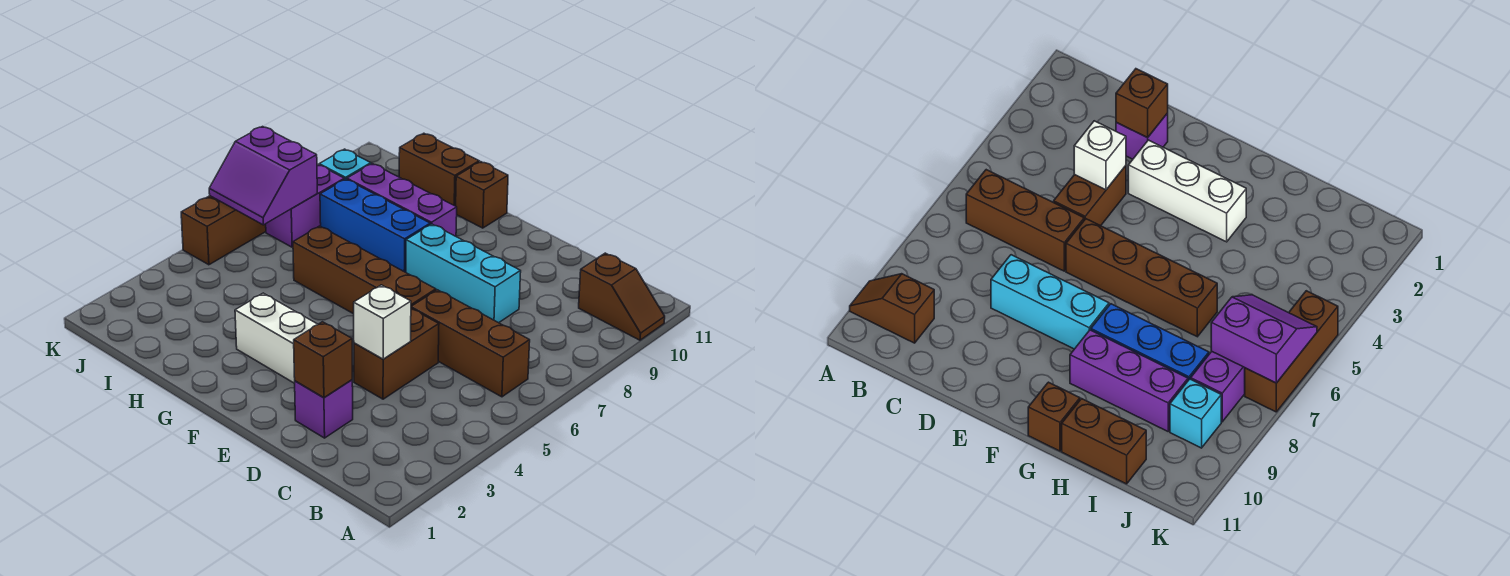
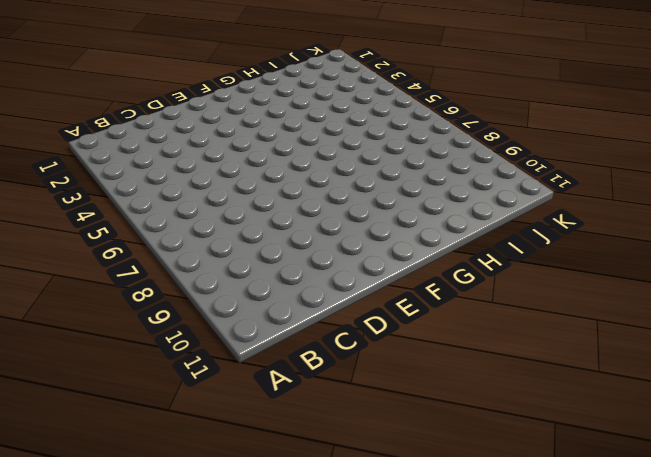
none -> brown slope A10:B10 level 1 top B
none -> brown brick B6:D6 level 1
none -> purple brick D2 level 1

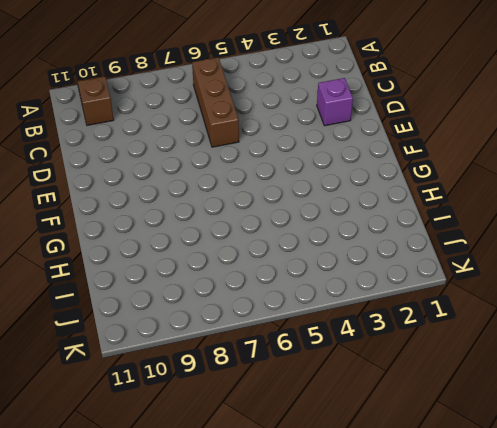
none -> brown brick D4:D5 level 1
none -> cyan brick D8:F8 level 1
none -> white brick E3:G3 level 1

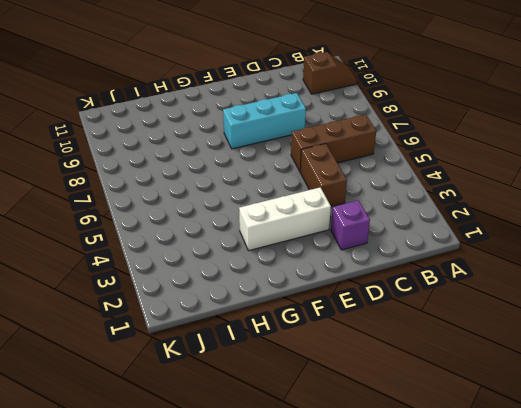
none -> brown brick E6:H6 level 1
none -> blue brick G8:I8 level 1
none -> purple brick G9:I9 level 1

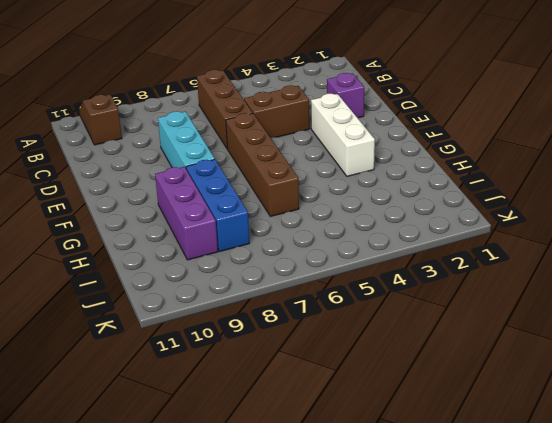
none -> brown brick G11 level 1
none -> brown brick H11:I11 level 1
none -> purple brick J7:J8 level 1

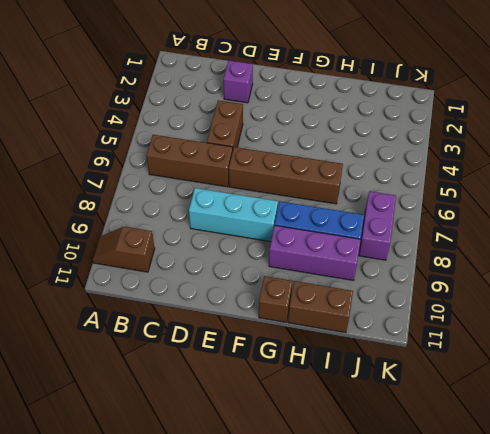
none -> white brick E3:G3 level 1
none -> cyan brick J9 level 1
none -> brown brick K5:K7 level 1

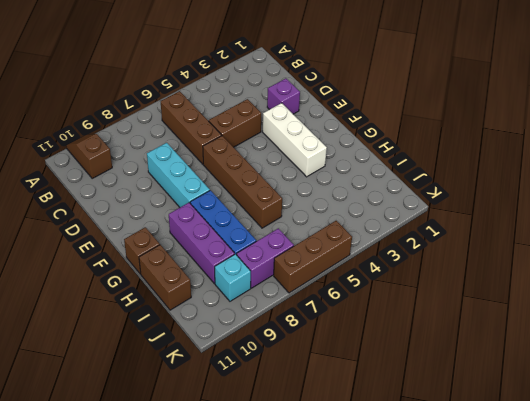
none -> brown brick D2 level 2
none -> white brick D4 level 2
none -> purple slope J6:K7 level 2 top 7

